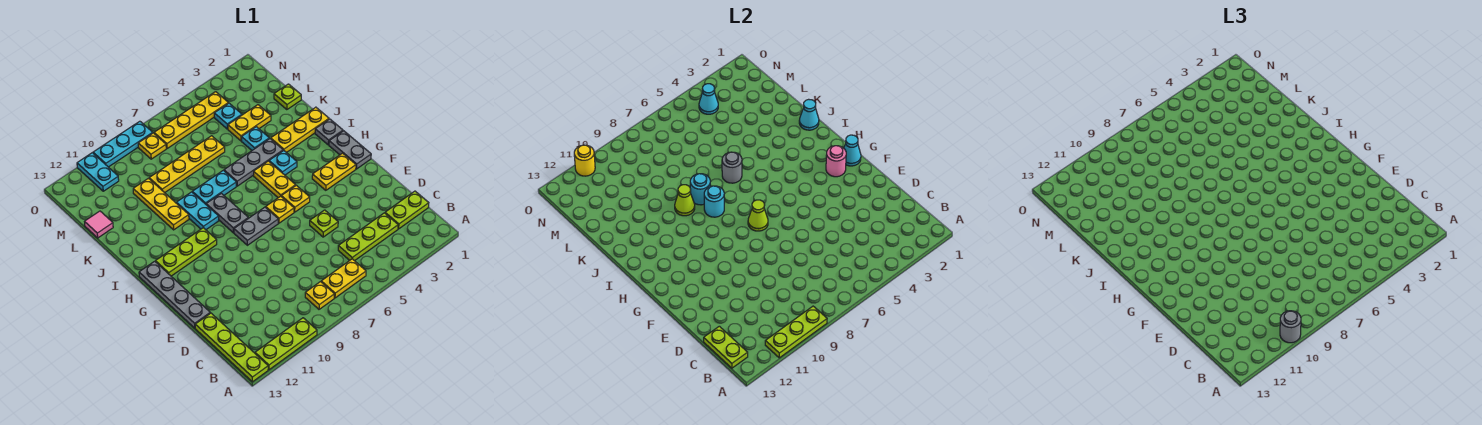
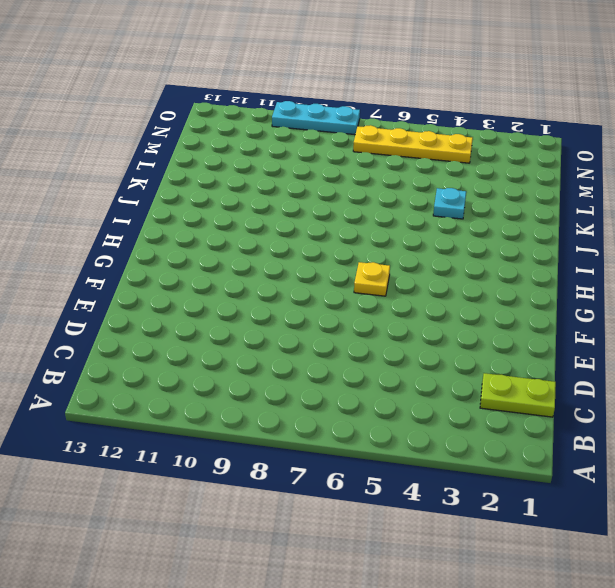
none -> lime plate A10:A12 level 1
none -> lime plate A13:D13 level 1
none -> yellow plate B6:B7 level 1
none -> yellow plate B8 level 1

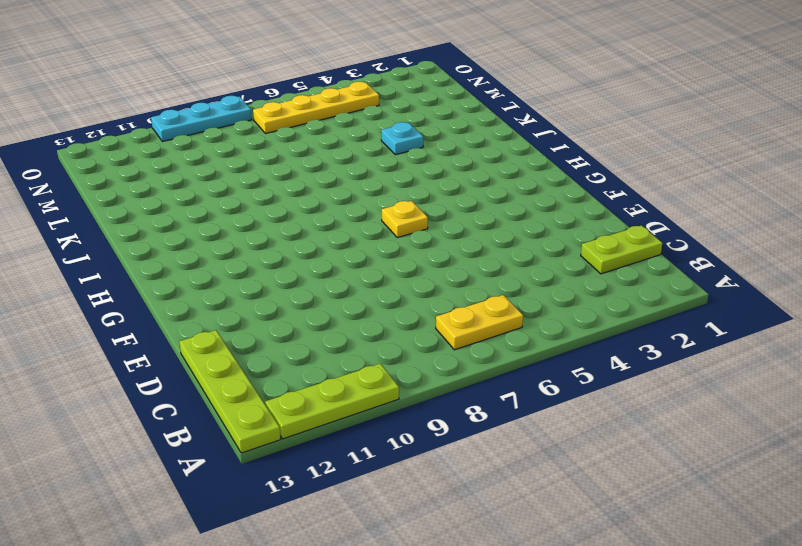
none -> yellow plate B8 level 1
none -> lime plate C3:C5 level 1
none -> lime plate E5 level 1
none -> grey plate E13:H13 level 1

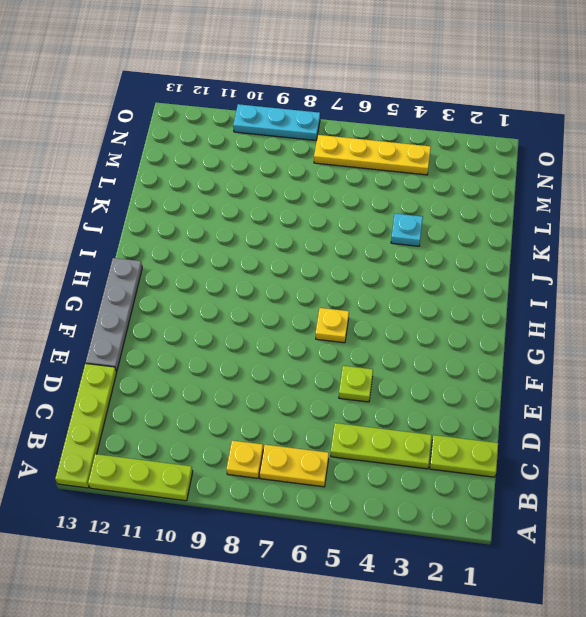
none -> grey plate G1:H1 level 1
none -> yellow plate G2:G3 level 1
none -> yellow plate G5 level 1
none -> grey plate G7:G8 level 1

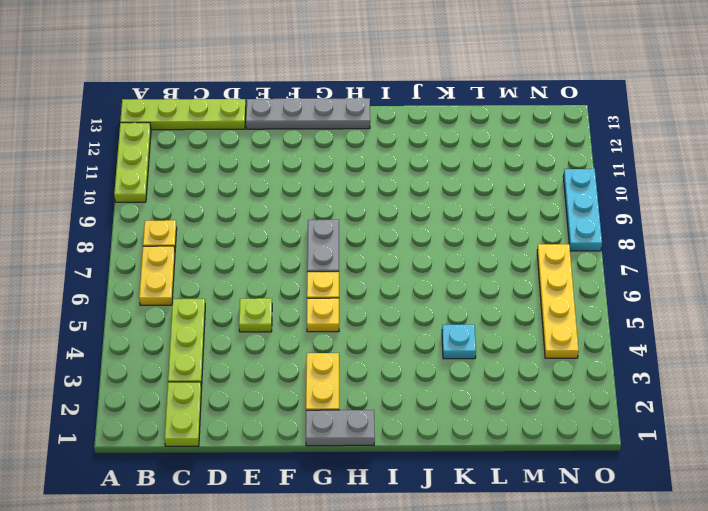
none -> yellow plate H5:I5 level 1
none -> grey plate H8:I8 level 1
none -> lime plate H10:H12 level 1
none -> grey plate I1 level 1

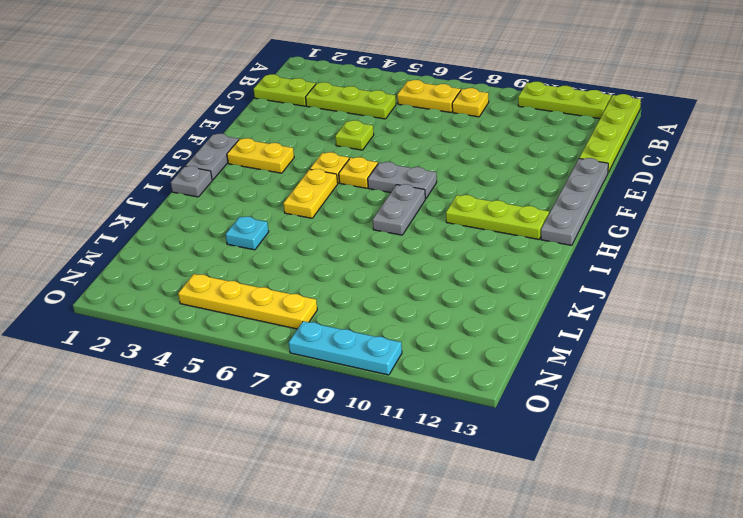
none -> cyan plate I4 level 1
none -> cyan plate I9:J9 level 1
none -> yellow plate J1:J3 level 1
none -> grey plate J4:J6 level 1

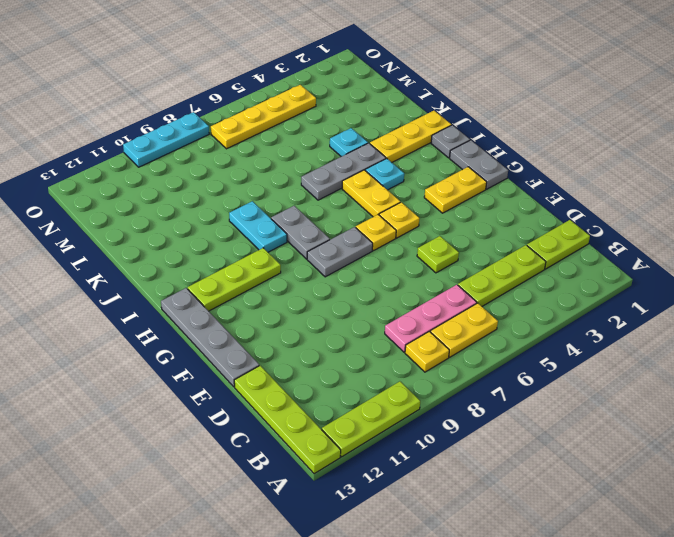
pink plate C6:C8 level 1 -> none
none -> cyan plate J7:J8 level 1
none -> yellow plate J10:L10 level 1
none -> lime plate L1 level 1
none -> yellow plate L3:L4 level 1

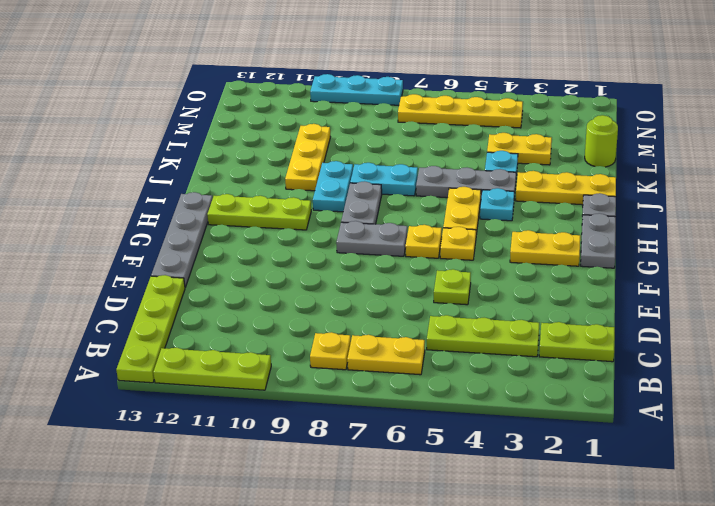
lime round brick L1 level 1 -> lime plate L1 level 1
none -> yellow plate L6:L9 level 1
none -> pink tile L13 level 1
none -> cyan plate M4 level 1
none -> yellow plate N8 level 1

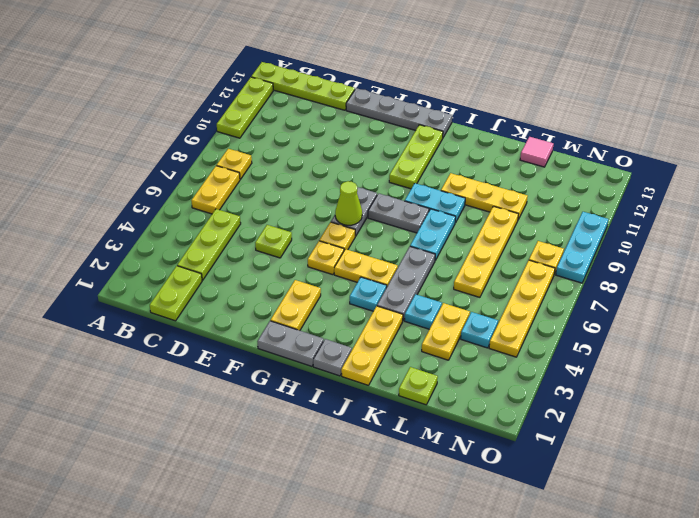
none -> cyan plate N11:O11 level 1
none -> lime plate A9:A11 level 2
none -> lime plate B13:C13 level 2
none -> cyan cone G1 level 2

